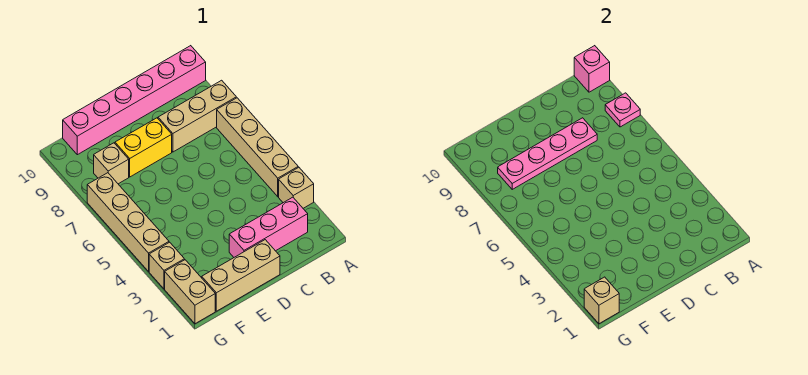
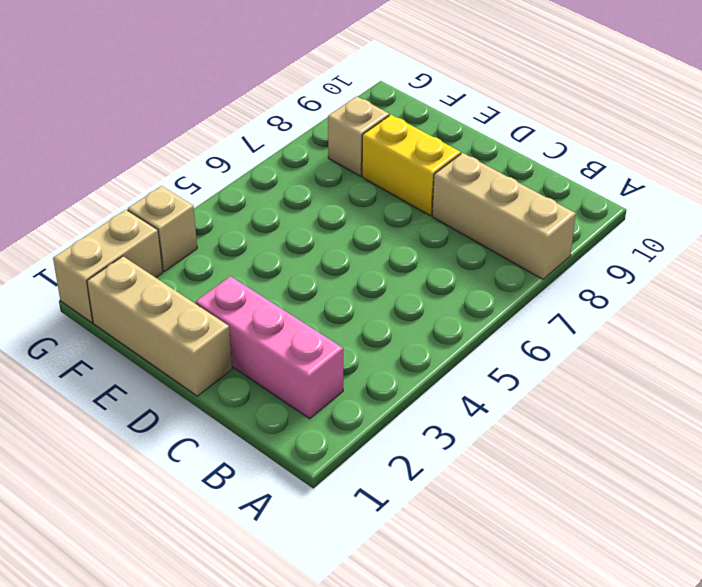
none -> tan brick A3 level 1
none -> tan brick A4:A7 level 1
none -> pink brick A10:F10 level 1

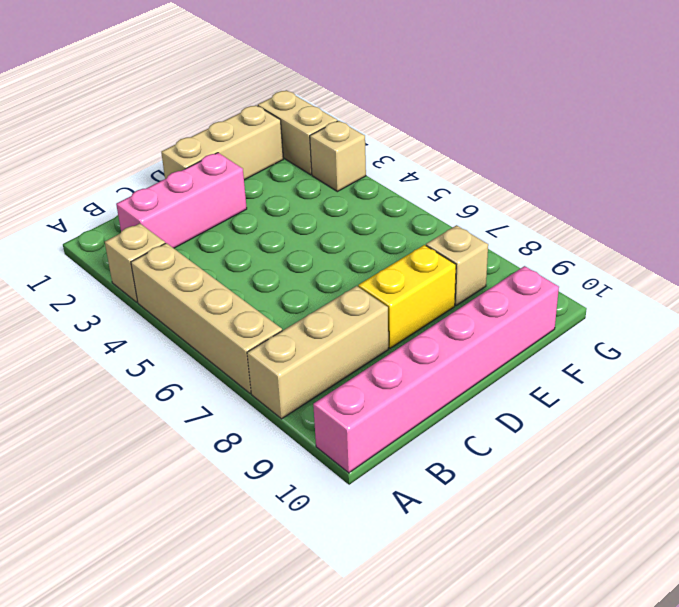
none -> tan brick G4:G7 level 1
none -> pink plate A8 level 2
none -> pink brick A10 level 2

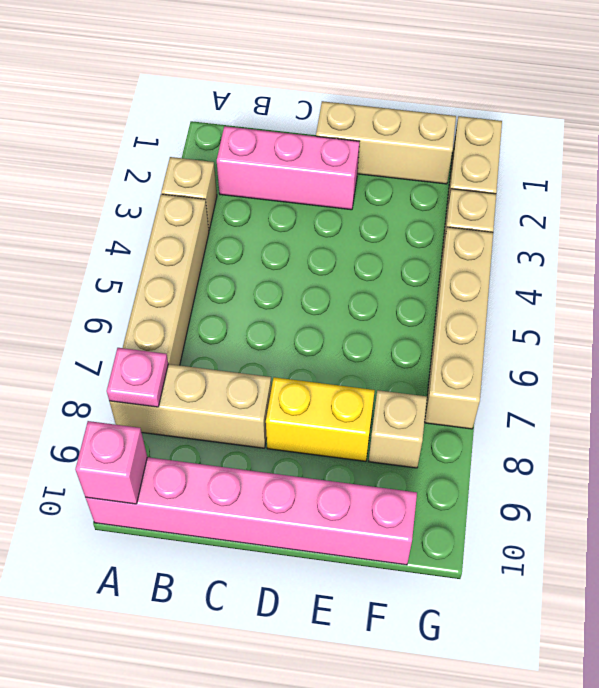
none -> pink plate C8:F8 level 2
none -> tan brick G1 level 2

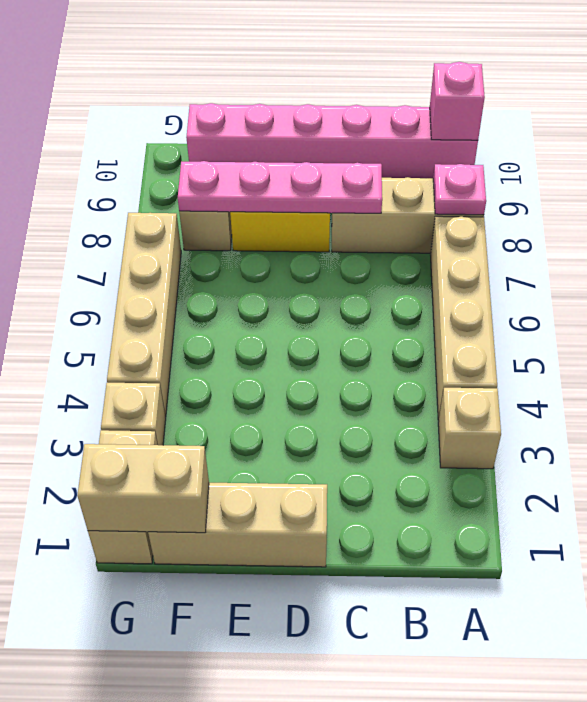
tan brick F1:G1 level 2 -> tan brick G1 level 2
none -> pink brick B2:D2 level 1

